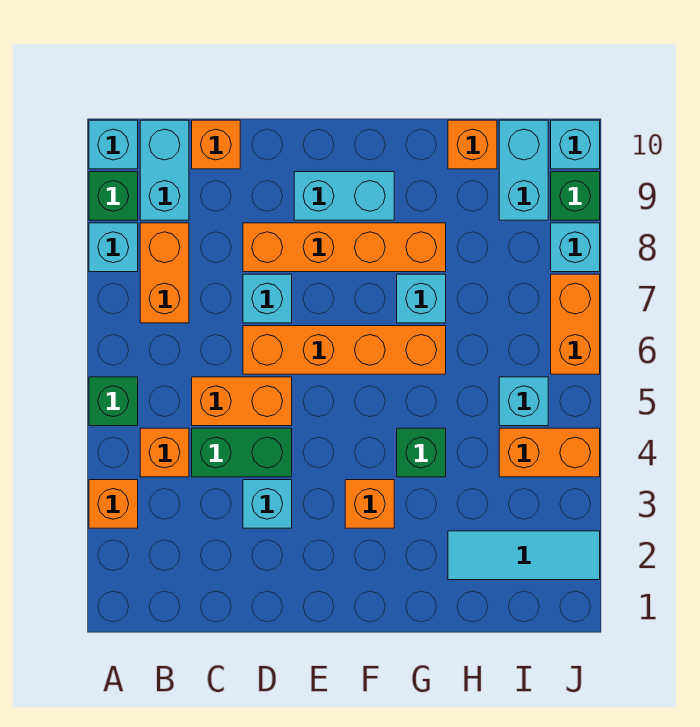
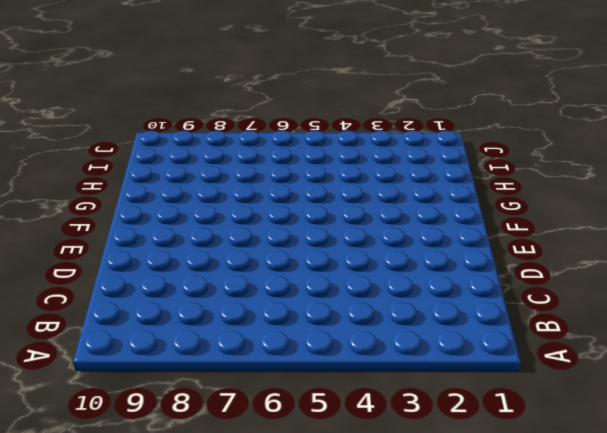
none -> orange brick A3 level 1
none -> green brick A5 level 1
none -> cyan brick A8 level 1

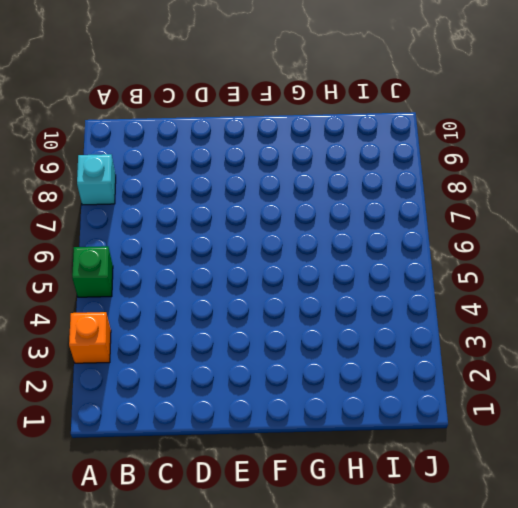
none -> green brick A9 level 1
none -> cyan brick A10 level 1
none -> orange brick B4 level 1

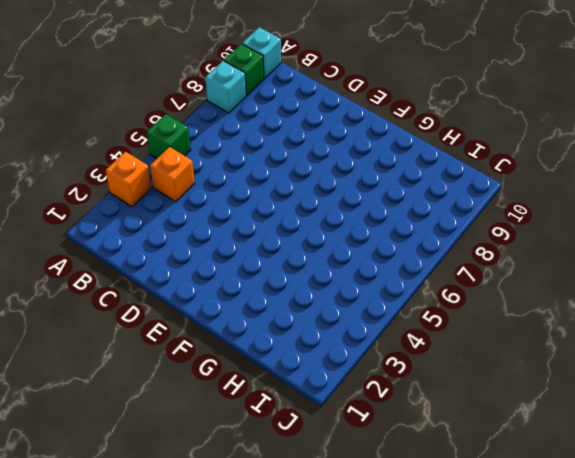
none -> orange brick B7:B8 level 1
none -> cyan brick B9:B10 level 1
none -> green brick C4:D4 level 1

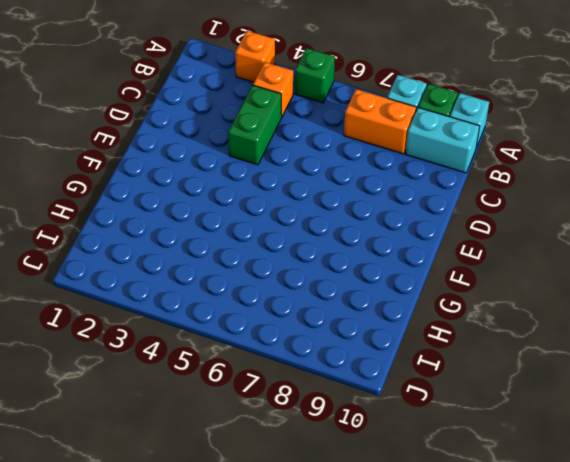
none -> orange brick C5:D5 level 1
none -> orange brick C10 level 1
none -> cyan brick D3 level 1

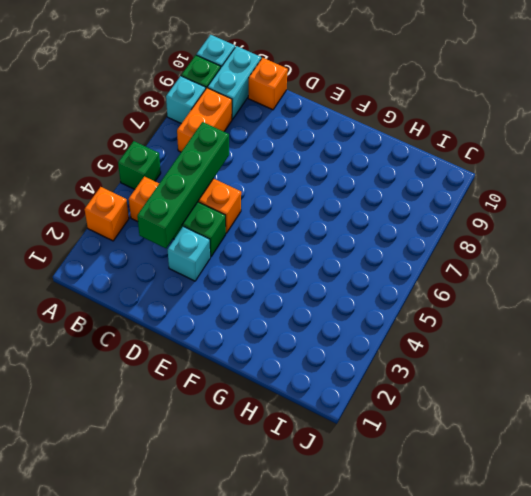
green brick C3:C6 level 2 -> none
none -> orange brick D6:G6 level 1
none -> cyan brick D7 level 1
none -> orange brick D8:G8 level 1

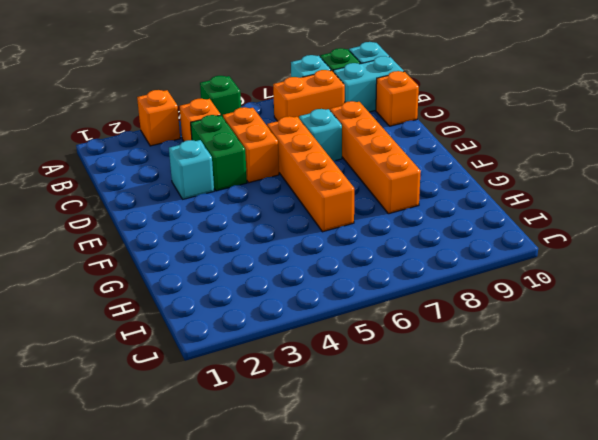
none -> cyan brick E9:F9 level 1
none -> orange brick F3 level 1
none -> green brick G4 level 1

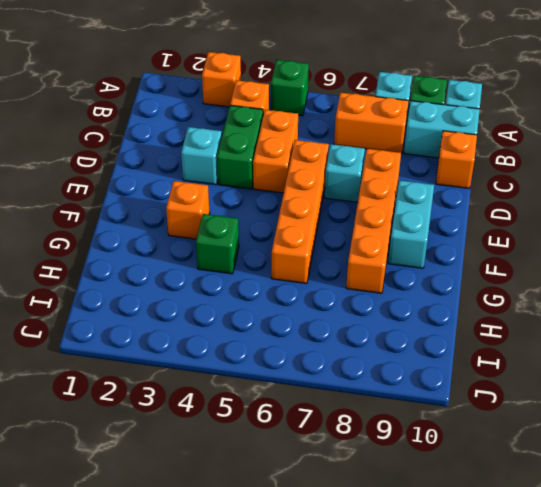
none -> cyan brick G7 level 1
none -> cyan tile H2:J2 level 1
none -> orange brick H10 level 1

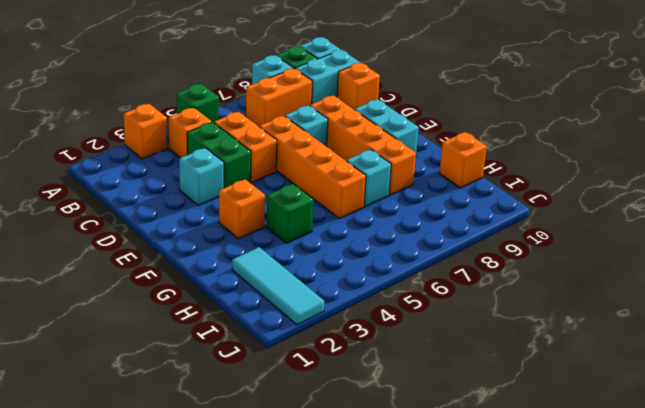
none -> orange brick I4:J4 level 1
none -> cyan brick I5 level 1
none -> cyan brick I9:I10 level 1

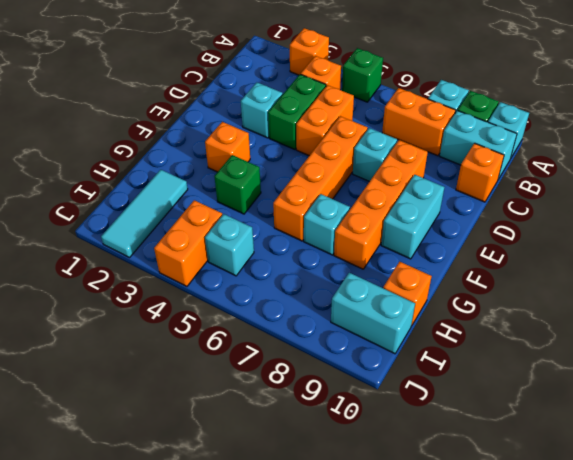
none -> orange brick J6:J7 level 1
none -> cyan brick J8 level 1
none -> green brick J9 level 1

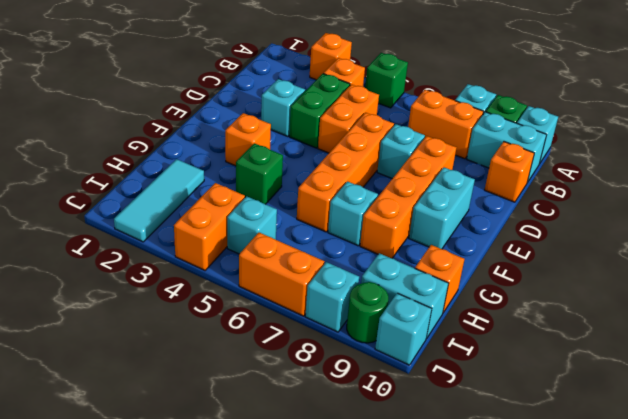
green round brick J9 level 1 -> green brick J9 level 1

